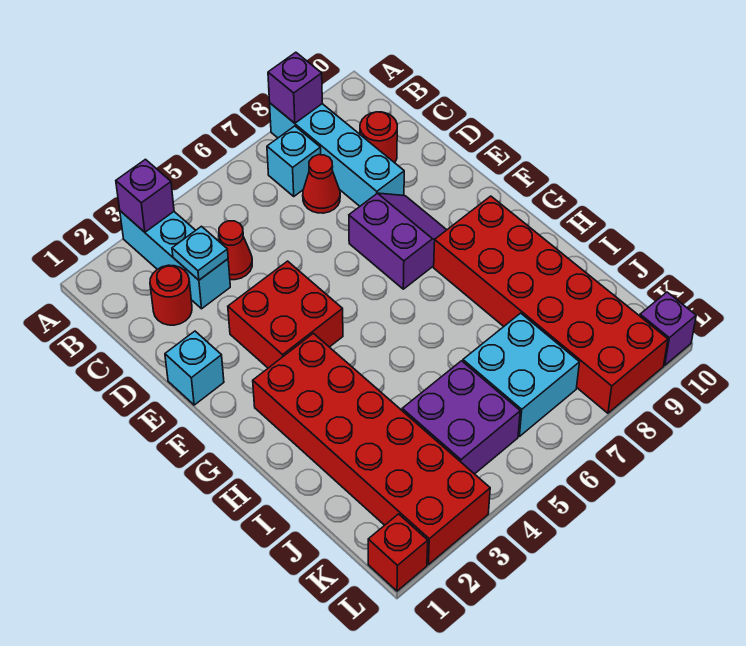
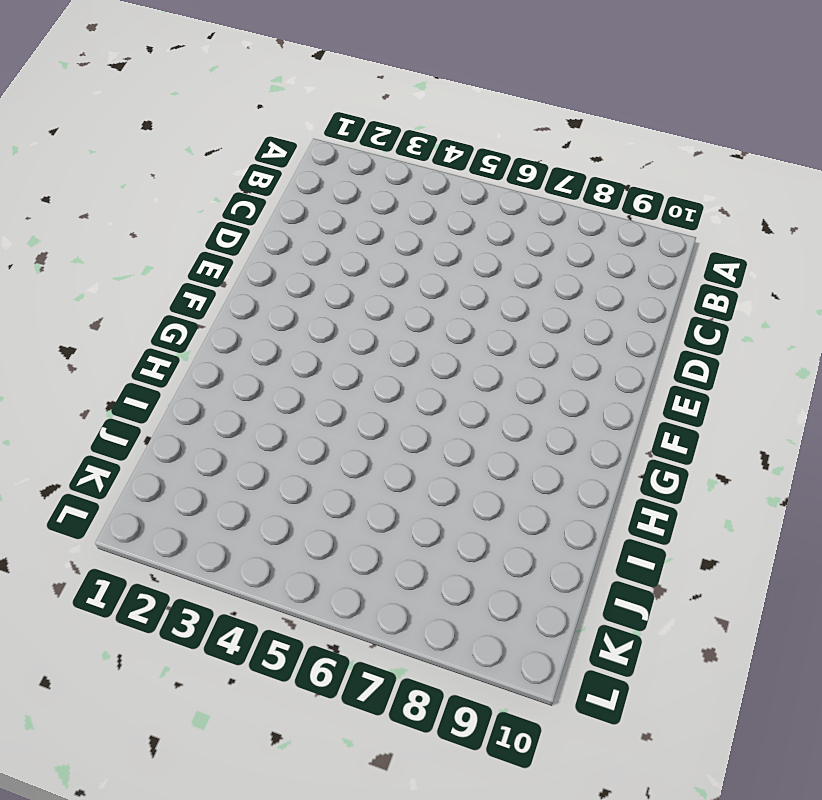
none -> cyan brick A3:C3 level 1
none -> cyan brick A8:D8 level 1
none -> cyan brick B7 level 1

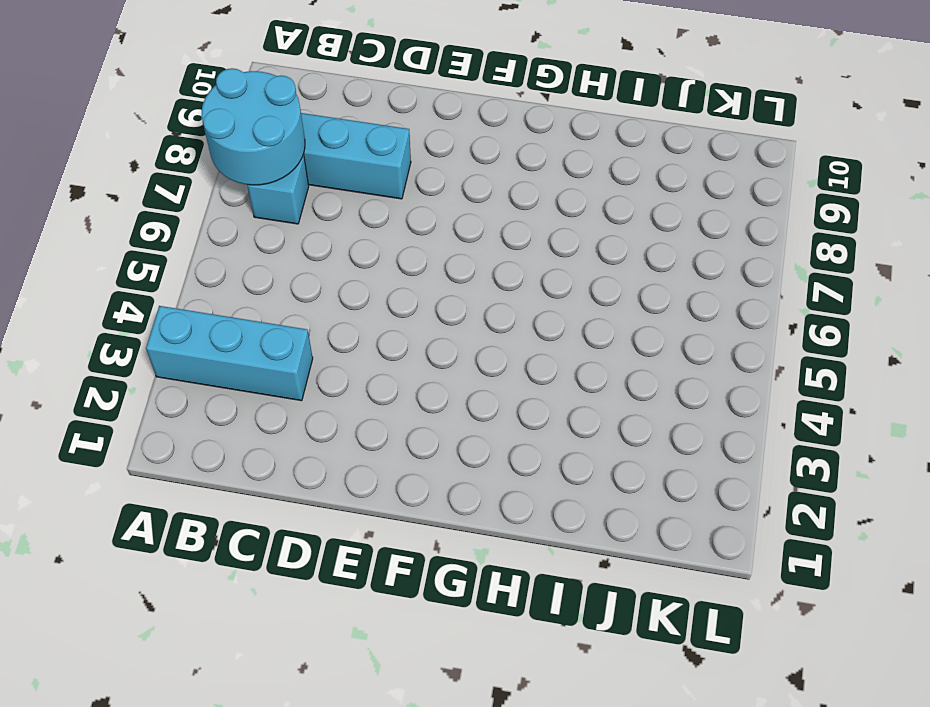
cyan round brick A7:B8 level 2 -> purple brick A8 level 2
none -> red round brick C2 level 1
none -> red cone C4 level 1
none -> red cone C7 level 1

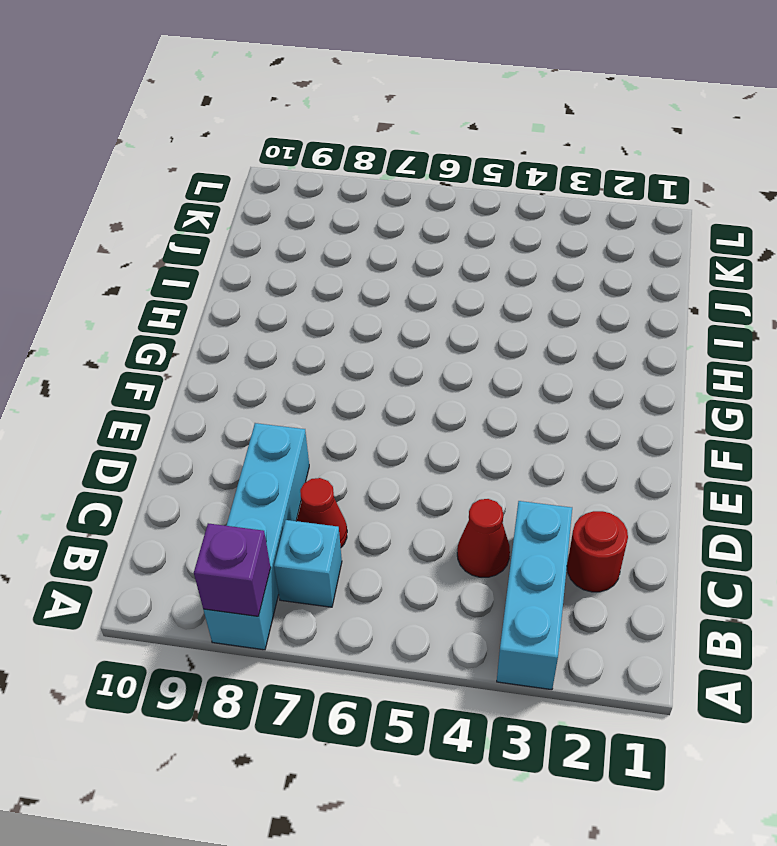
none -> red round brick C9 level 1
none -> cyan brick E1 level 1
none -> red brick E3:F4 level 1

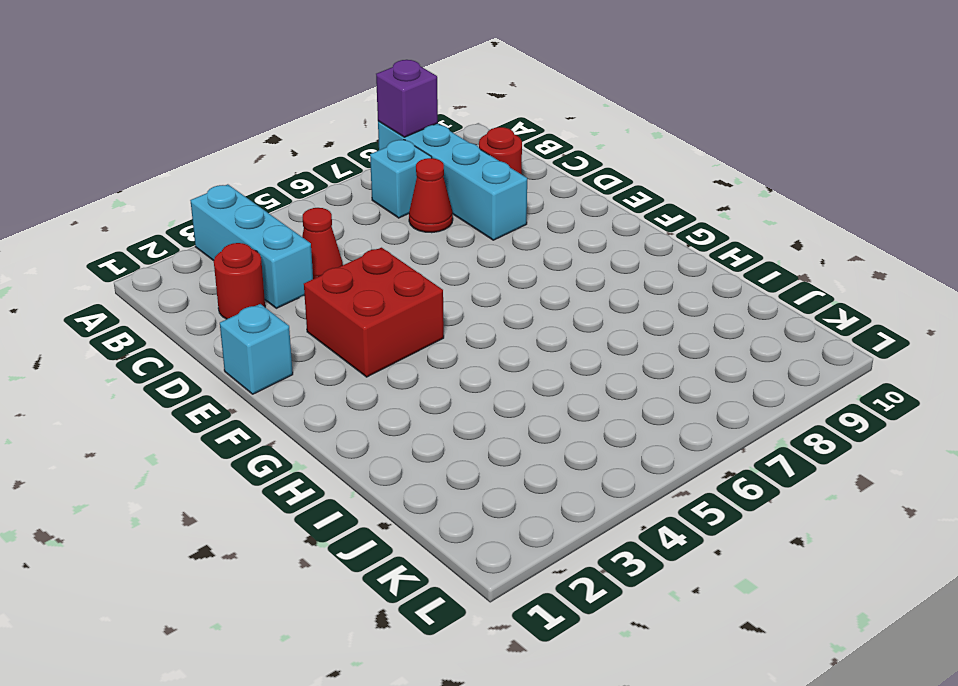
none -> purple slope E7:F8 level 1 top 7
none -> red brick G2:L3 level 1
none -> red brick G8:L9 level 1

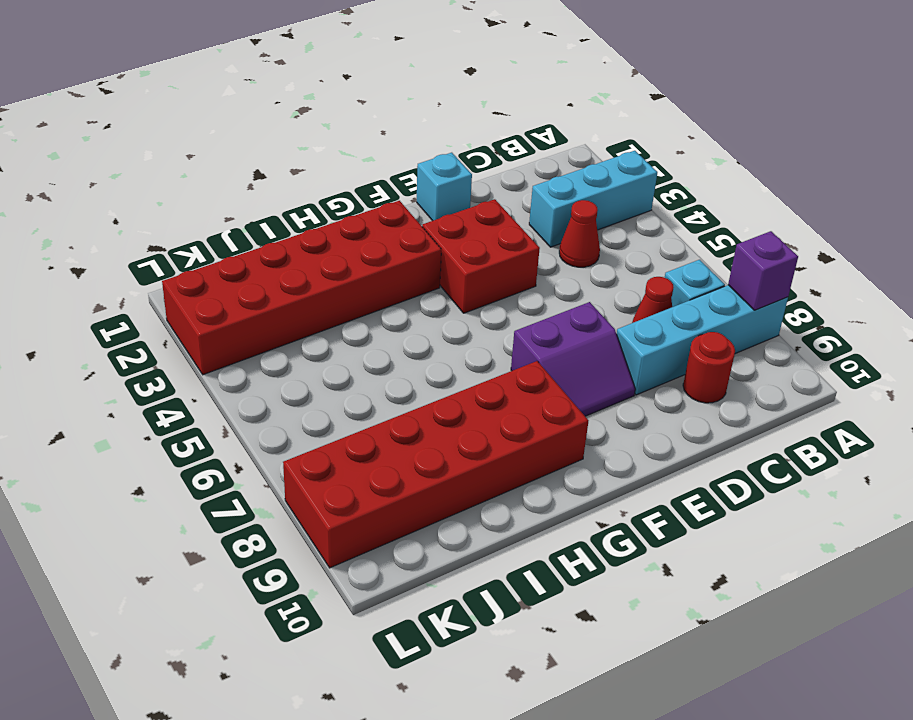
none -> red round brick C2 level 1
none -> purple brick J4:K5 level 1
none -> cyan brick J6:K7 level 1

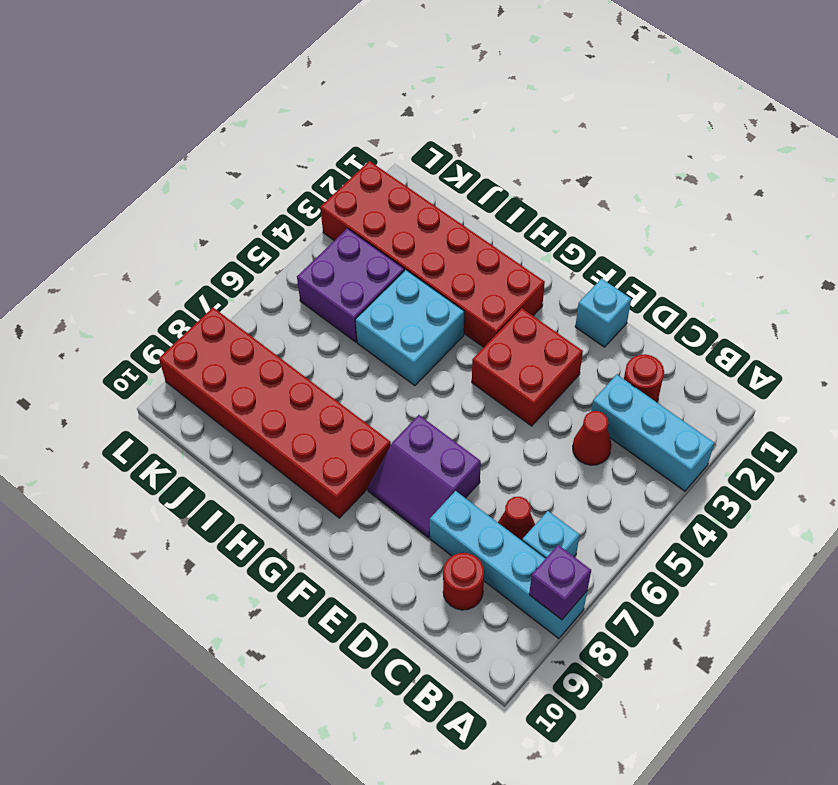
cyan brick H4:I5 level 1 -> cyan brick J6:K7 level 1
none -> red brick L1 level 1
none -> purple brick L10 level 1
none -> purple brick A3 level 2

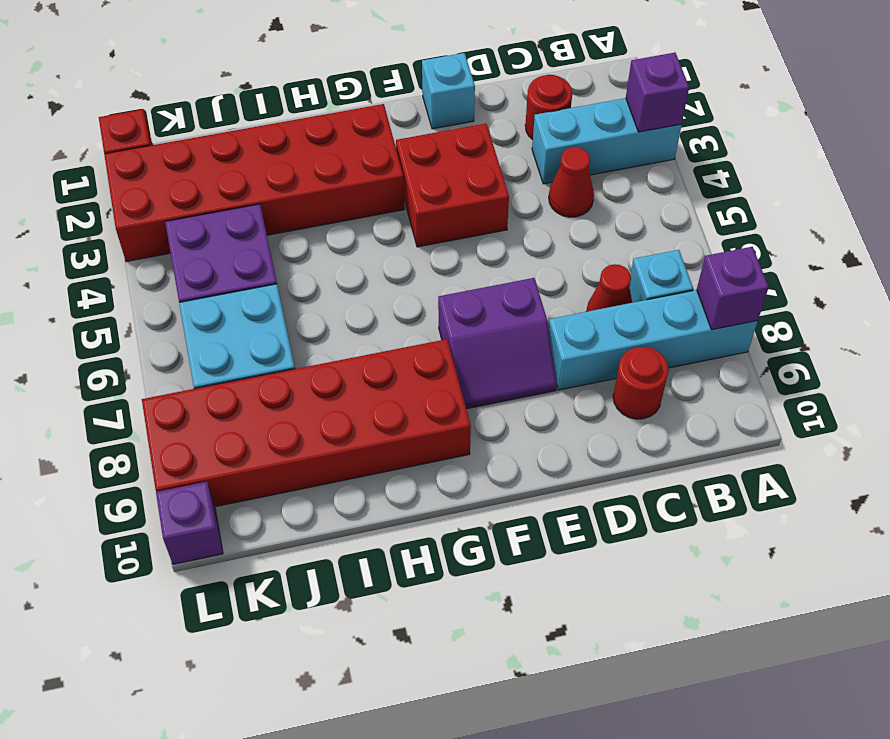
none -> cyan plate C3 level 2

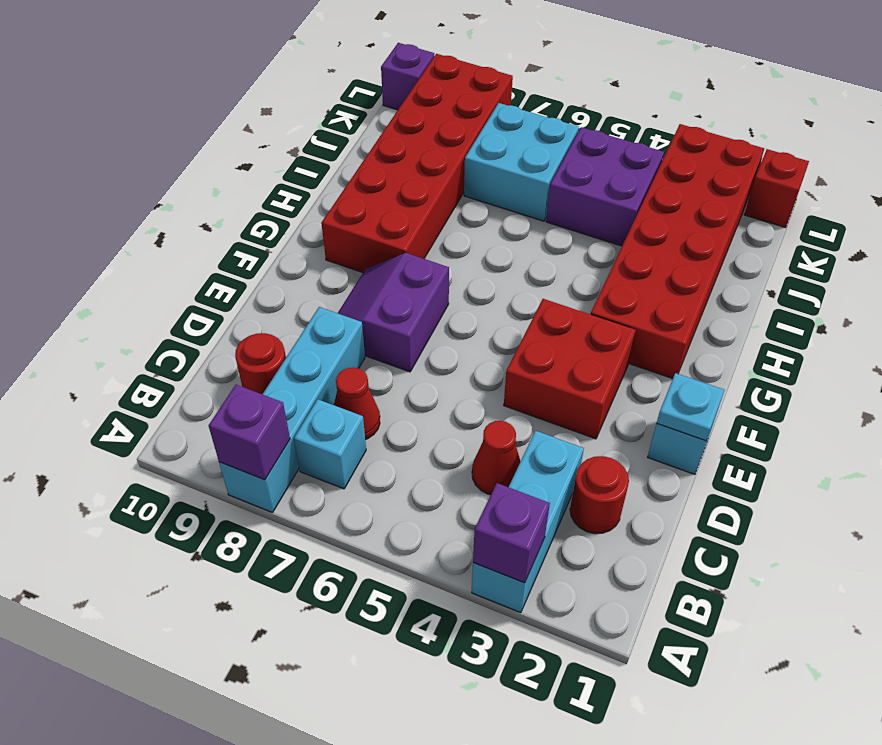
cyan plate E1 level 2 -> cyan plate C3 level 2

